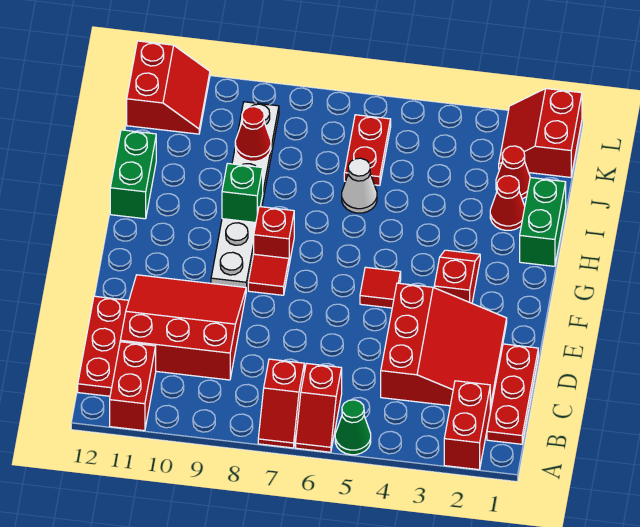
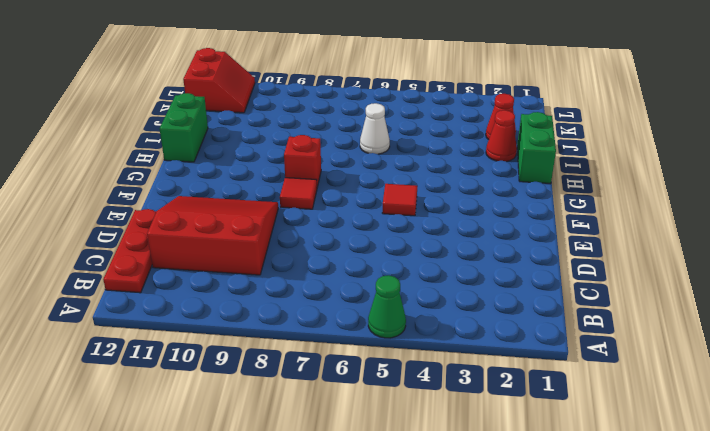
none -> red brick A2:B2 level 1
none -> red slope A6:B6 level 1 top B
none -> red slope A7:B7 level 1 top B

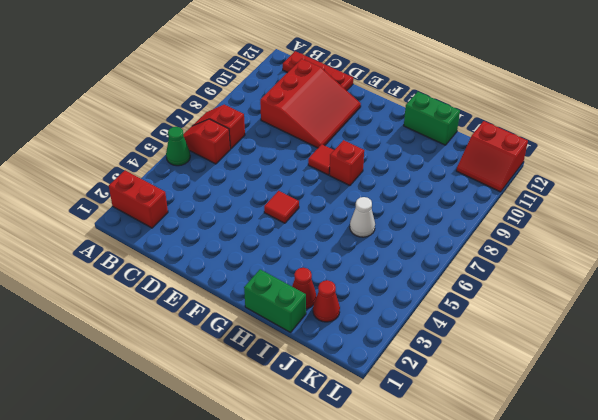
none -> red brick A11:B11 level 1
none -> red plate B1:D1 level 1
none -> red slope C2:E4 level 1 top 4

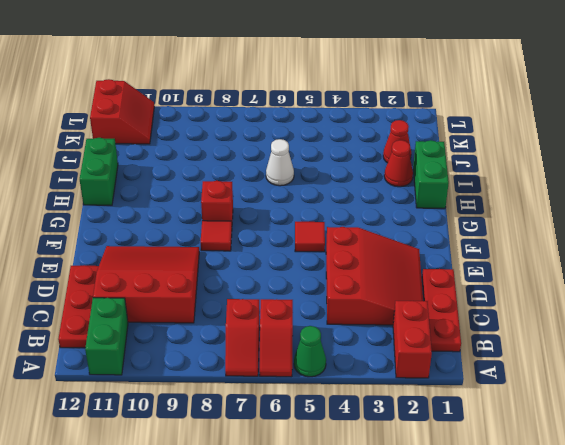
green brick A11:B11 level 1 -> red brick A11:B11 level 1
none -> red slope F3:G3 level 1 top F
none -> white plate F9:K9 level 1
none -> red plate J6:K6 level 1

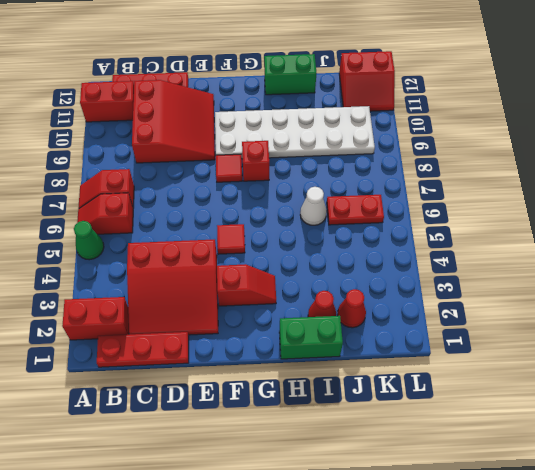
white plate F9:K10 level 1 -> white plate F9:K9 level 1
none -> red slope K1:L2 level 1 top 1
none -> green brick H9 level 2
none -> red cone J9 level 2

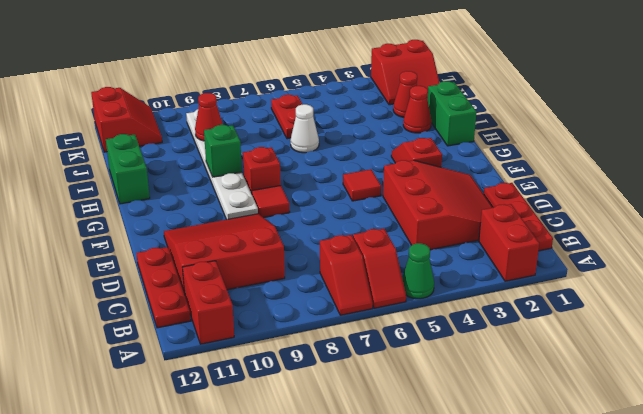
red slope K1:L2 level 1 top L -> red slope K1:L2 level 1 top 1

